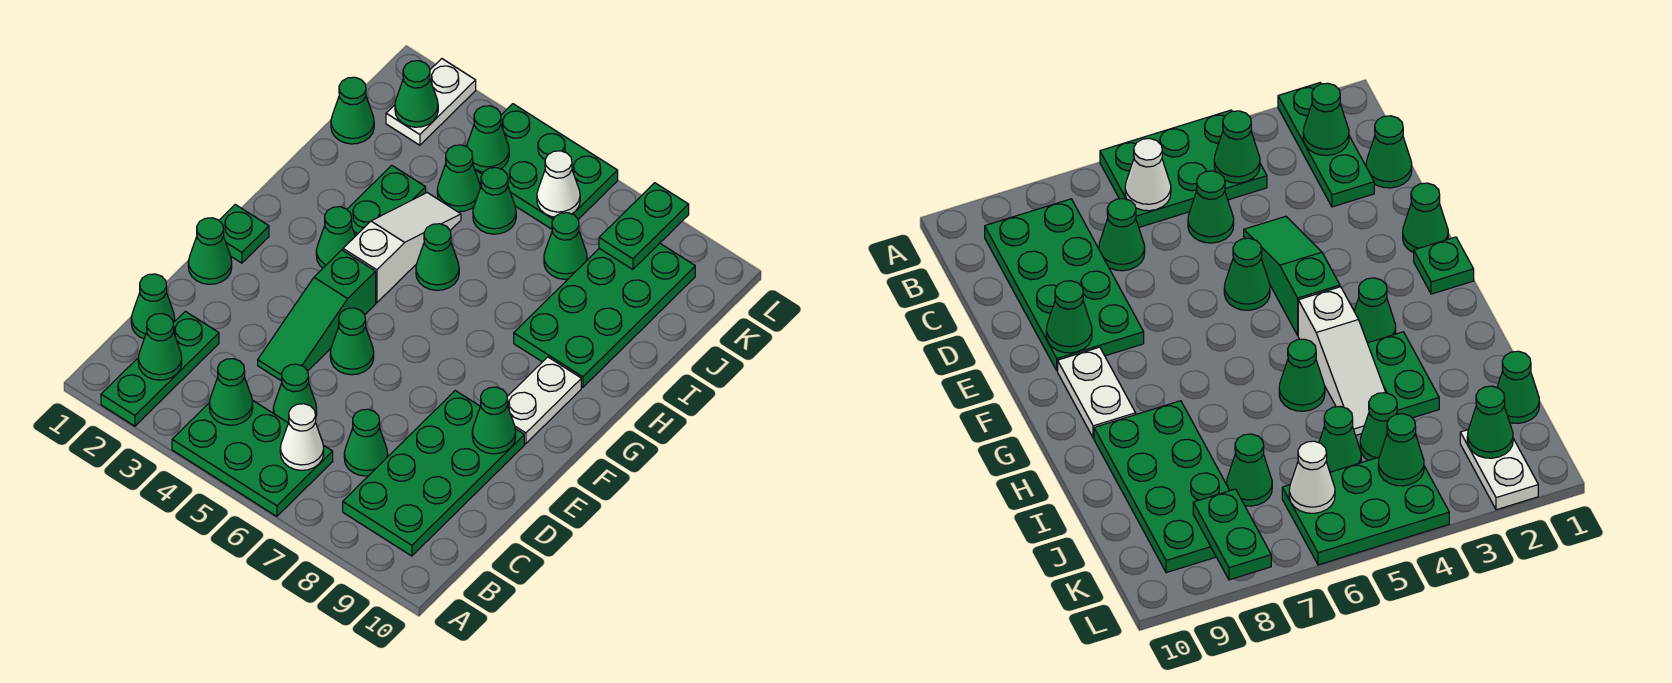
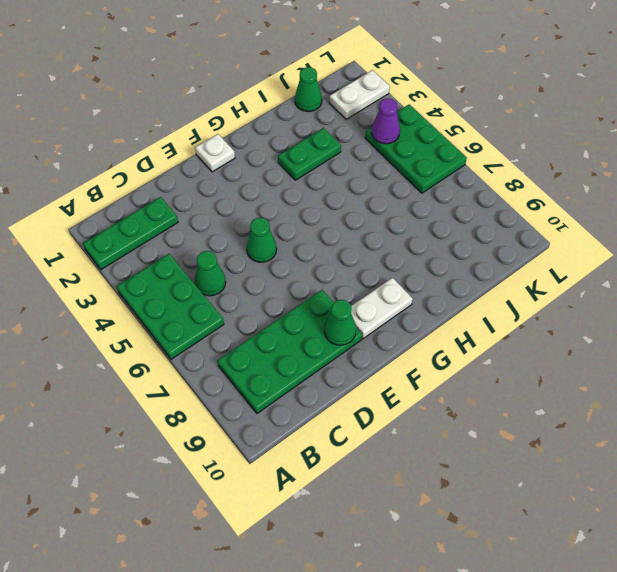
white plate F1 level 1 -> green plate F1 level 1
purple cone K4 level 2 -> green cone K4 level 2
none -> green cone C1 level 1
none -> green cone C7 level 1
none -> green slope D4:F4 level 1 top F
none -> green cone E1 level 1

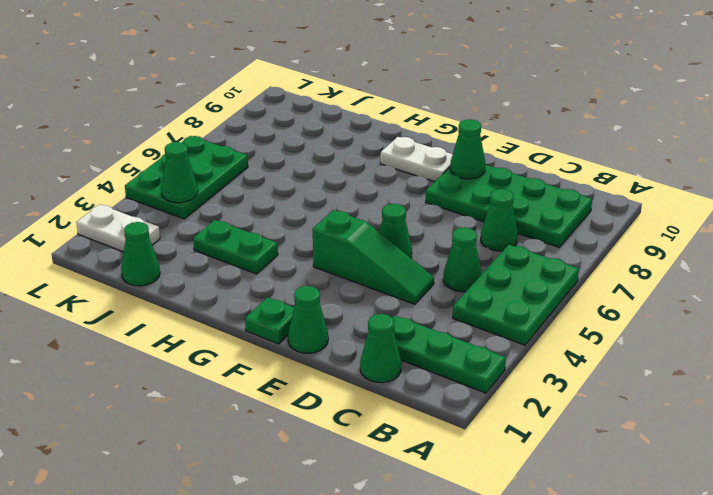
none -> green cone G3 level 1
none -> white slope G4:I4 level 1 top G
none -> green cone H5 level 1
none -> green plate H8:K9 level 1

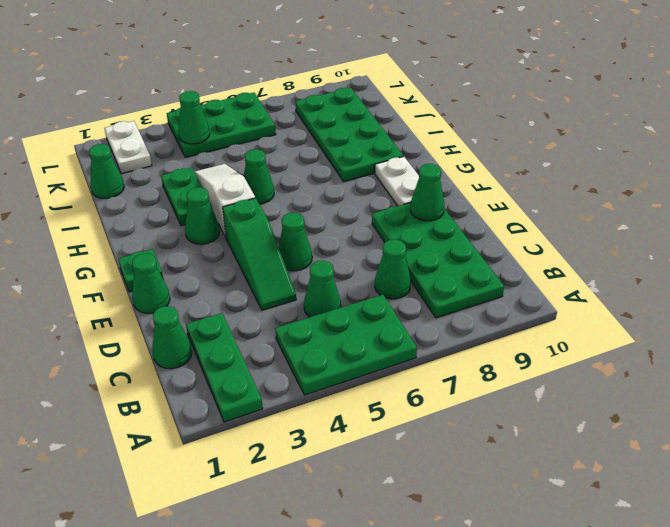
none -> green cone J4 level 1
none -> green cone J5 level 1
none -> green cone J7 level 1
none -> green cone B2 level 2

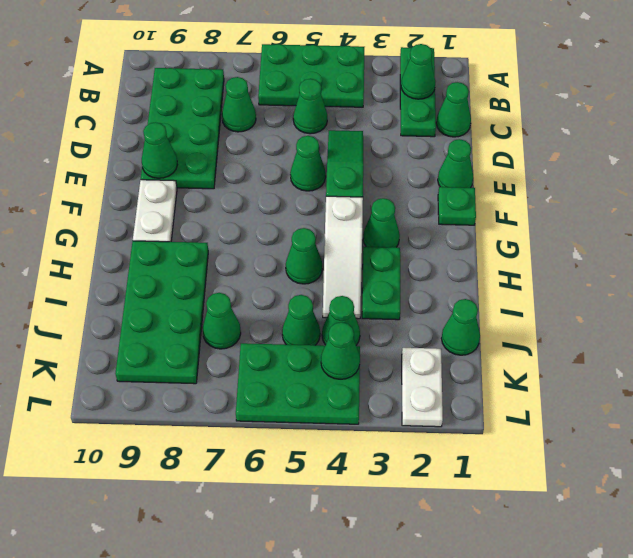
none -> green cone B4 level 2
none -> white cone B6 level 2
none -> green cone K2 level 2
none -> white cone K6 level 2

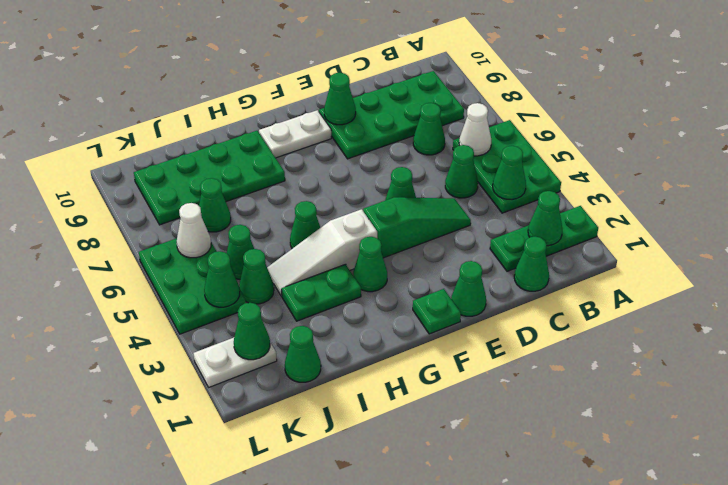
none -> green plate K8:L8 level 2

